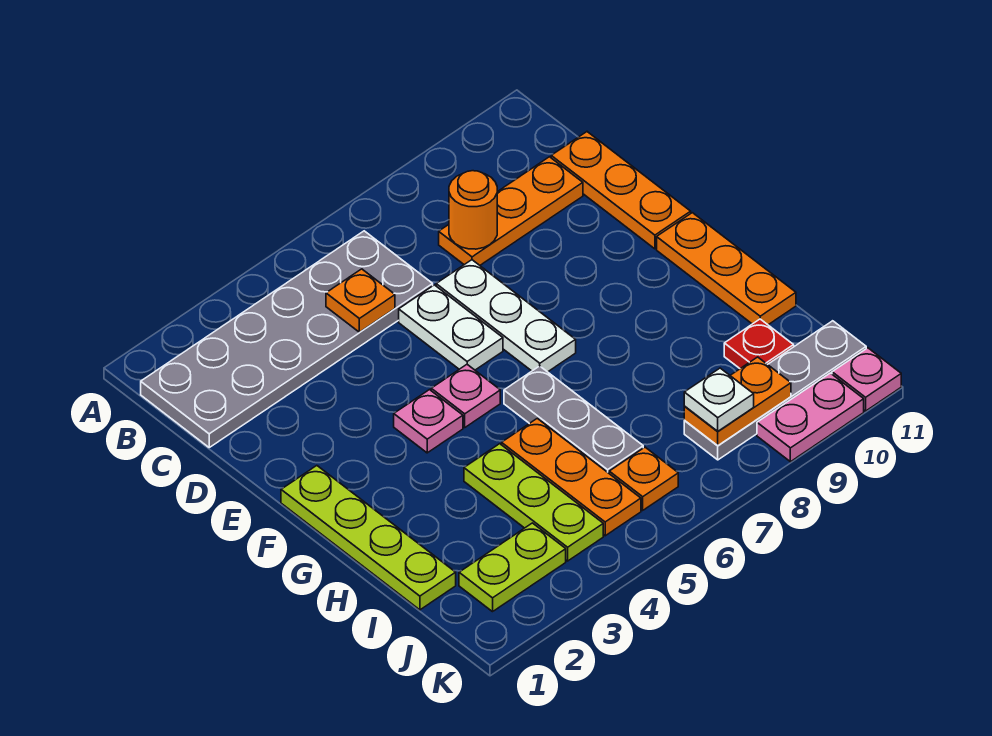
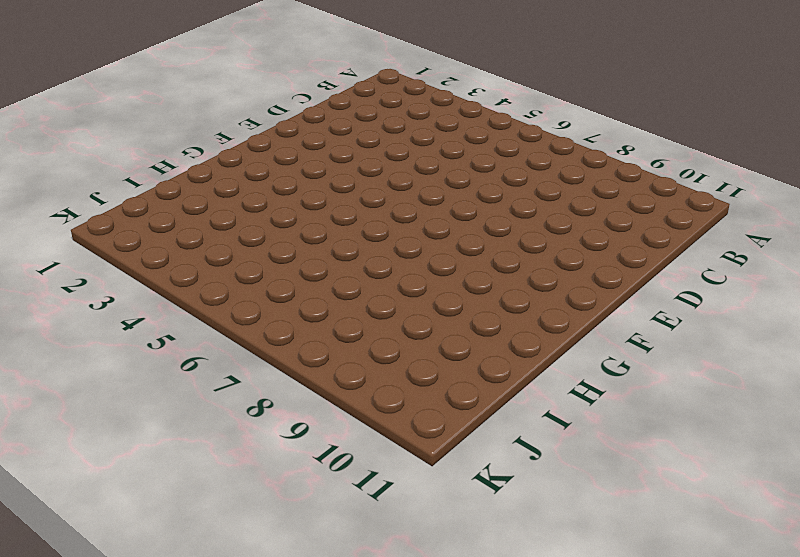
none -> grey plate B1:C6 level 1
none -> orange plate C8:C10 level 1
none -> orange plate C11:E11 level 1

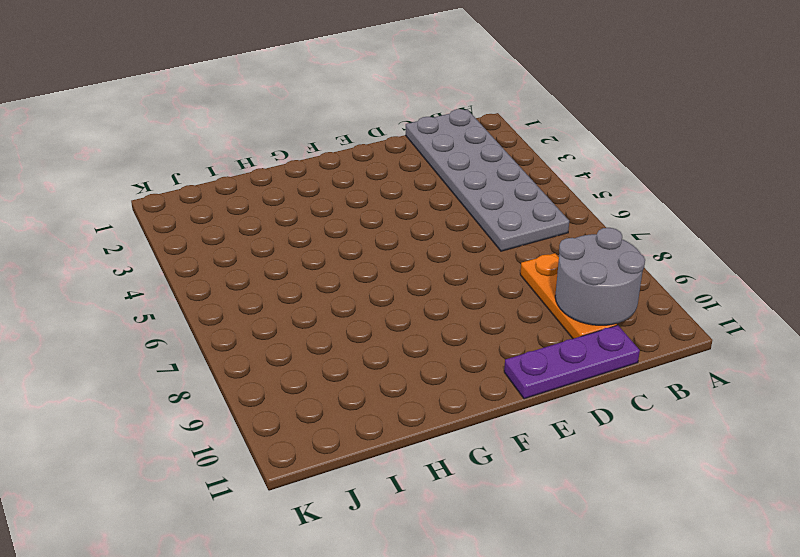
grey round brick B9:C10 level 2 -> none
purple plate C11:E11 level 1 -> orange plate C11:E11 level 1
none -> white plate D6:E6 level 1
none -> white plate D7:F7 level 1
none -> lime plate F1:I1 level 1

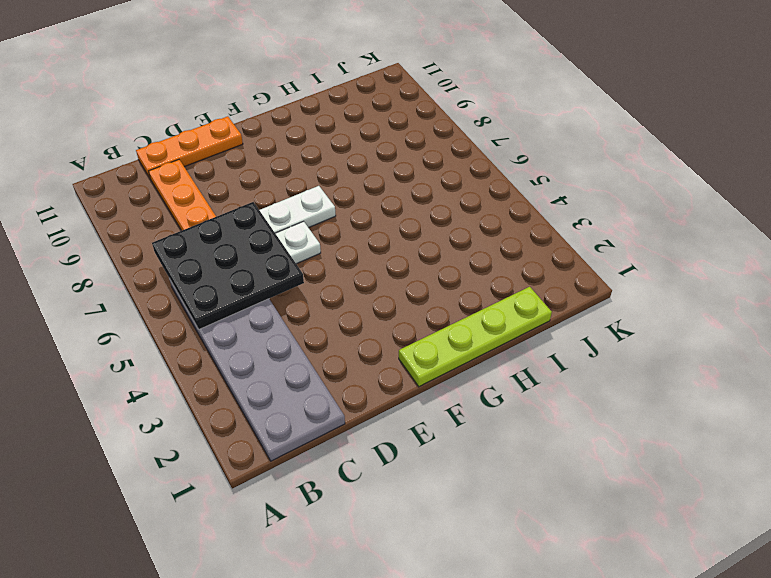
black plate B5:D7 level 2 -> orange plate C5 level 2
none -> pink plate F4 level 1
none -> pink plate F5 level 1
none -> orange plate F11:H11 level 1

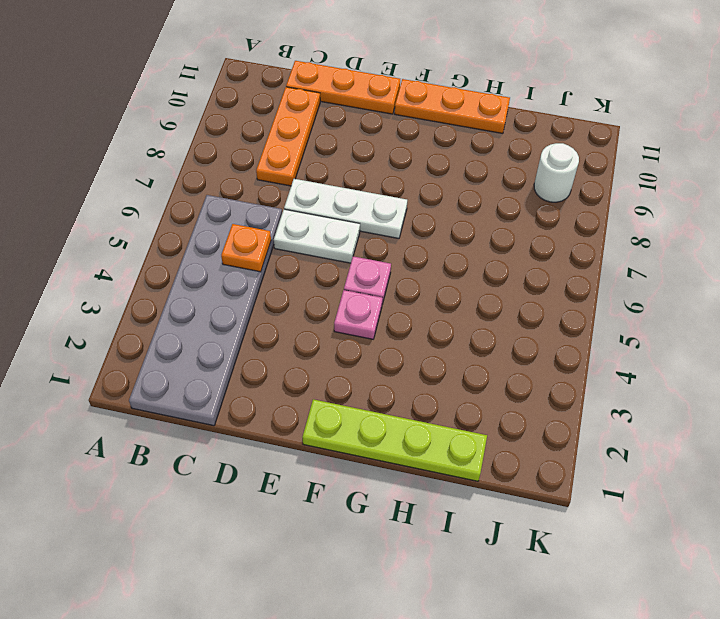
white round brick J9 level 1 -> grey plate J8:J11 level 1
none -> grey plate G6:I6 level 1
none -> lime plate H4:J4 level 1
none -> orange plate H5:J5 level 1

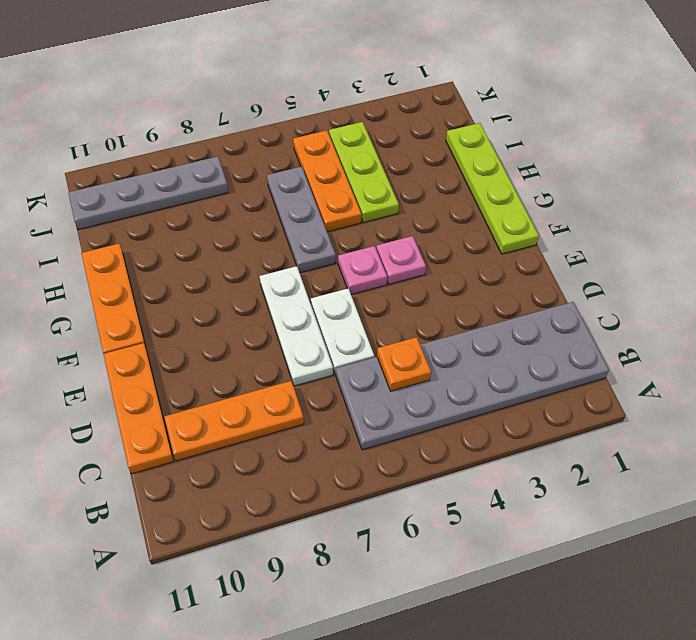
none -> red plate I10 level 1
none -> lime plate J2:J3 level 1
none -> orange plate J6 level 1

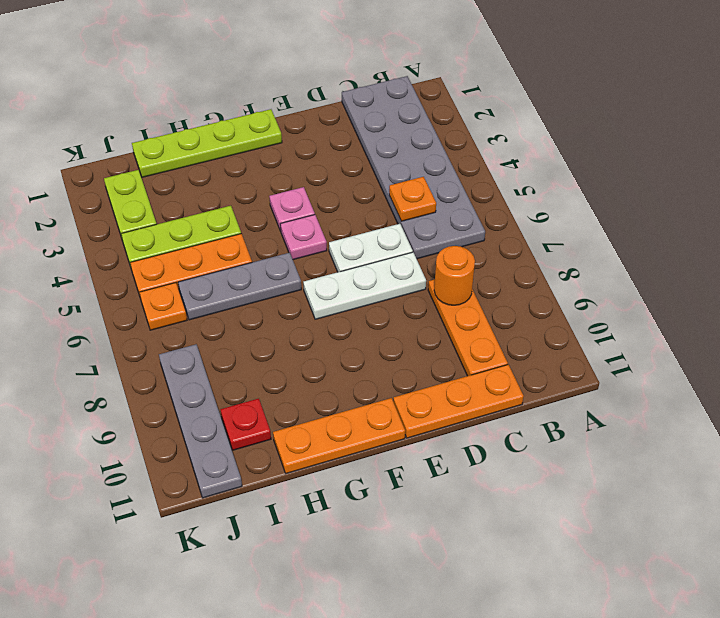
none -> pink plate K9:K10 level 1
none -> pink plate K11 level 1
none -> orange plate J8:J9 level 2

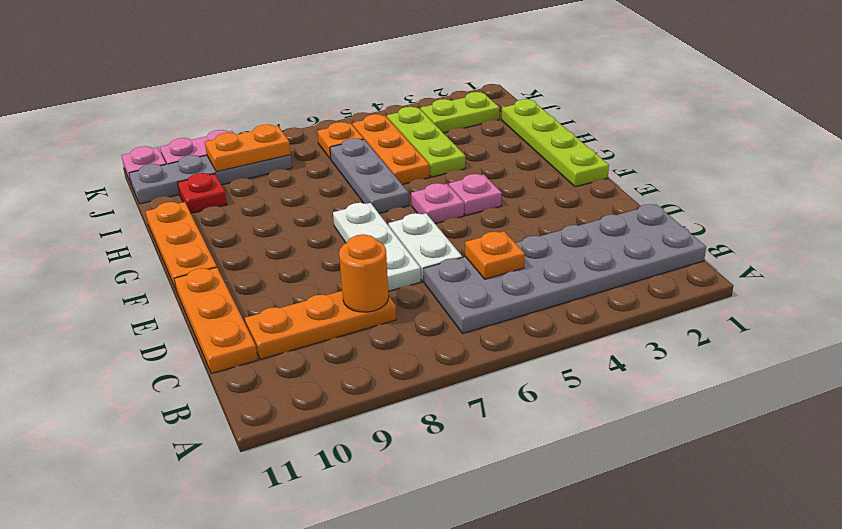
none -> white plate J8 level 3

